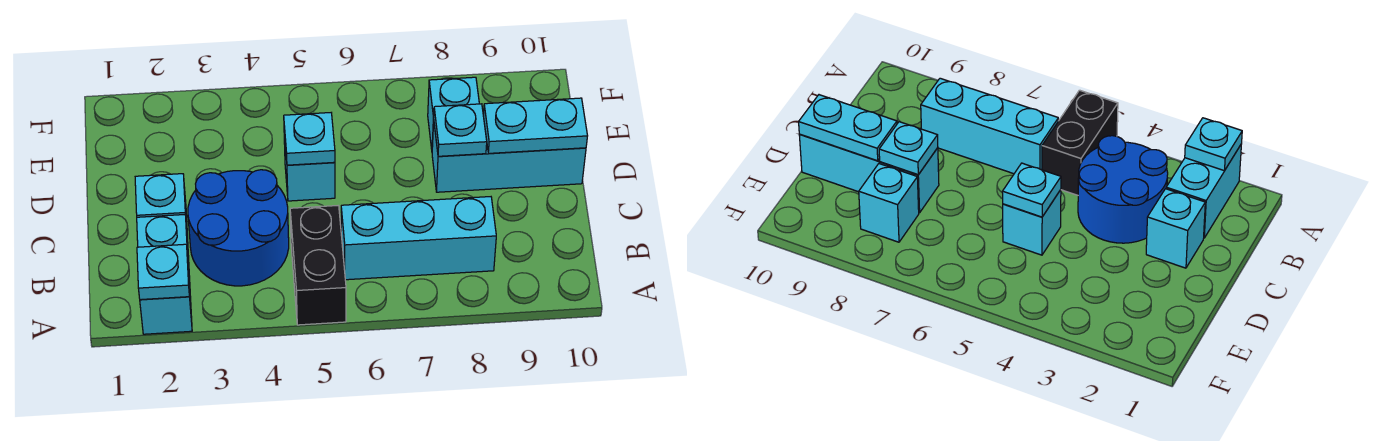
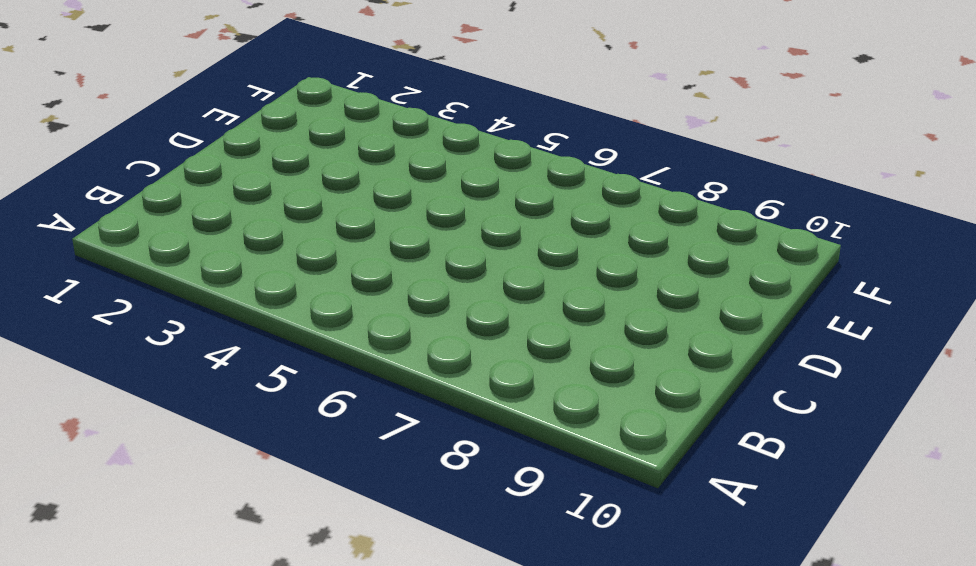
none -> cyan brick A2:B2 level 1
none -> black brick A5:B5 level 1
none -> blue round brick B3:C4 level 1

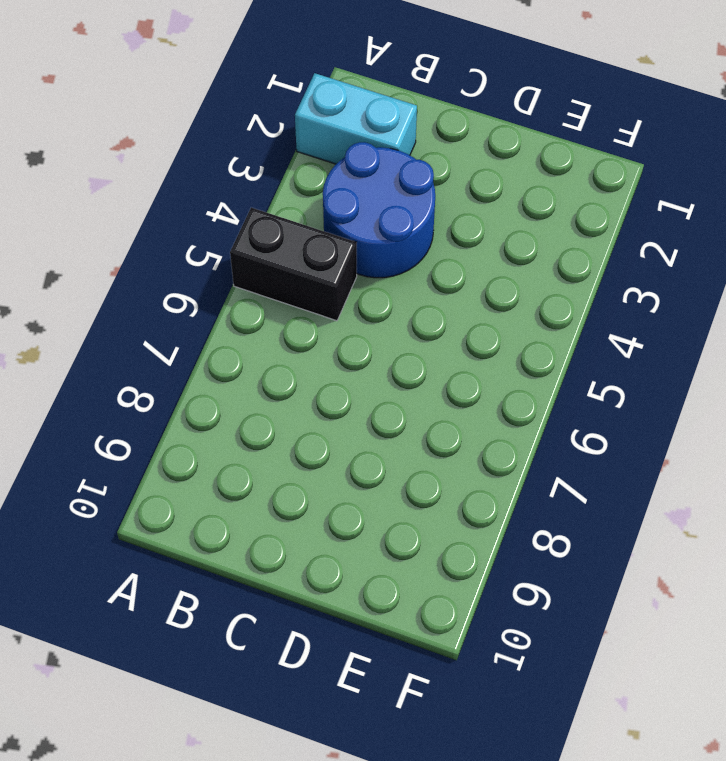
none -> cyan brick B6:B8 level 1
none -> cyan brick C2 level 1
none -> cyan brick D5 level 1

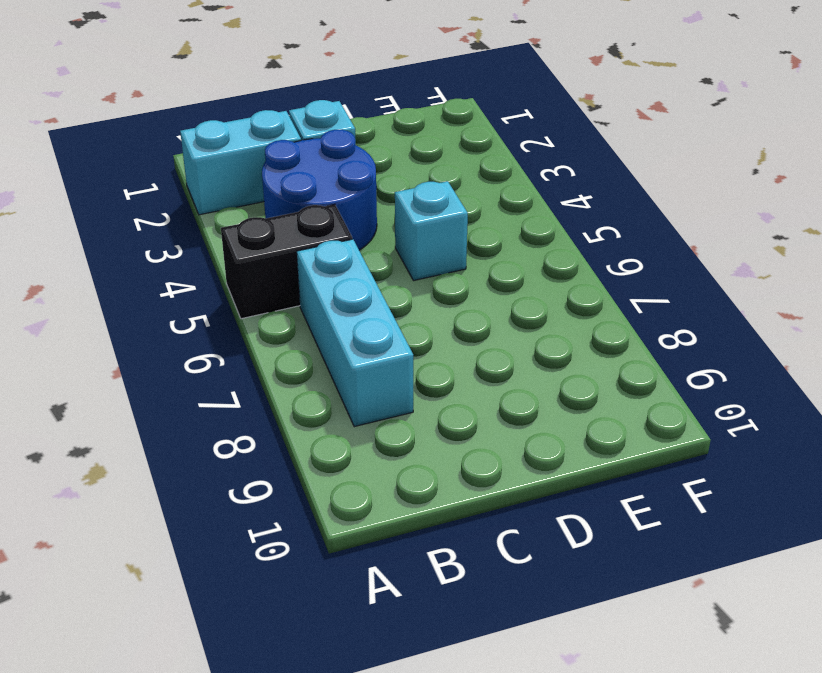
none -> cyan brick D8:D10 level 1
none -> cyan brick E8 level 1
none -> cyan plate A2 level 2

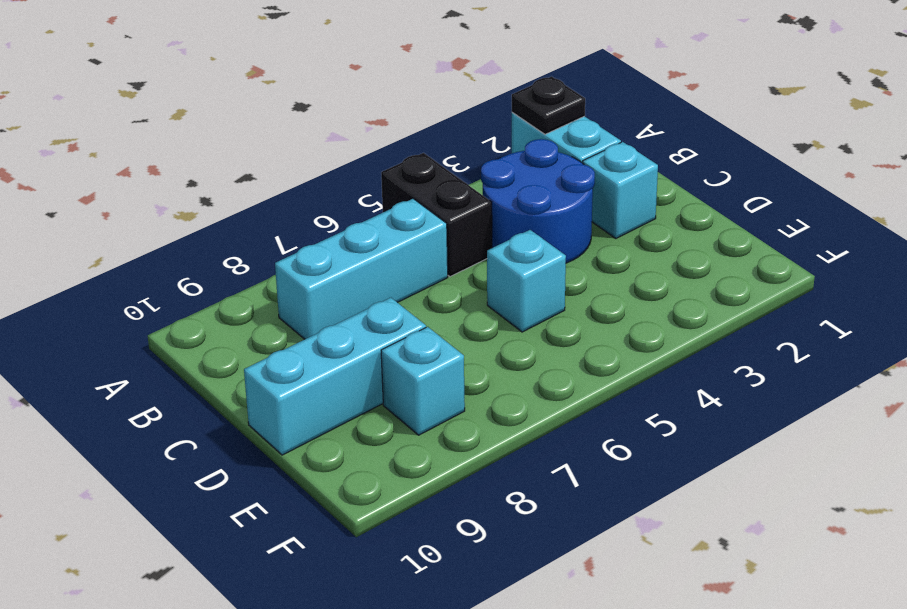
black plate A2 level 2 -> cyan plate A2 level 2
none -> cyan plate D5 level 2
none -> cyan plate D8 level 2
none -> cyan plate D9:D10 level 2

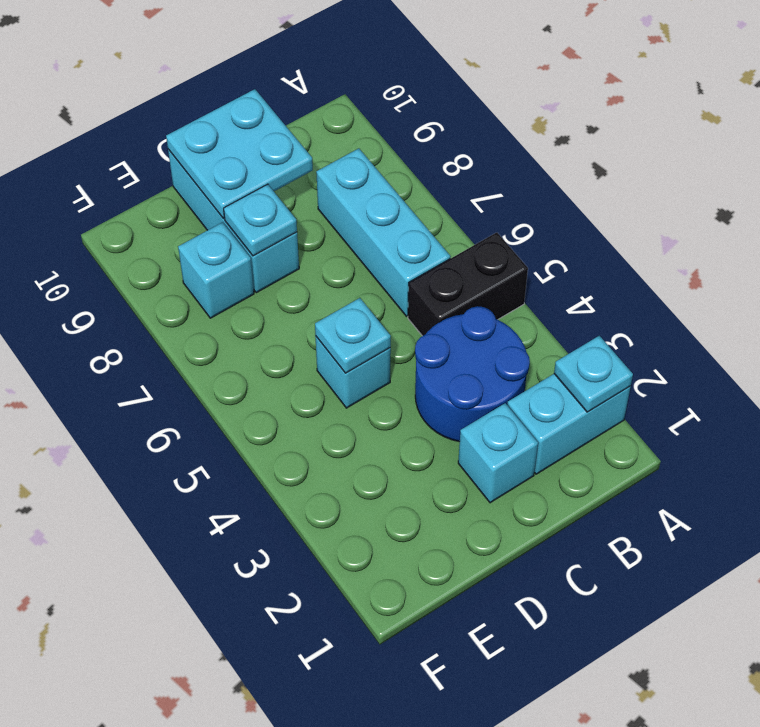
cyan plate C9:D10 level 2 -> cyan plate D9:D10 level 2

